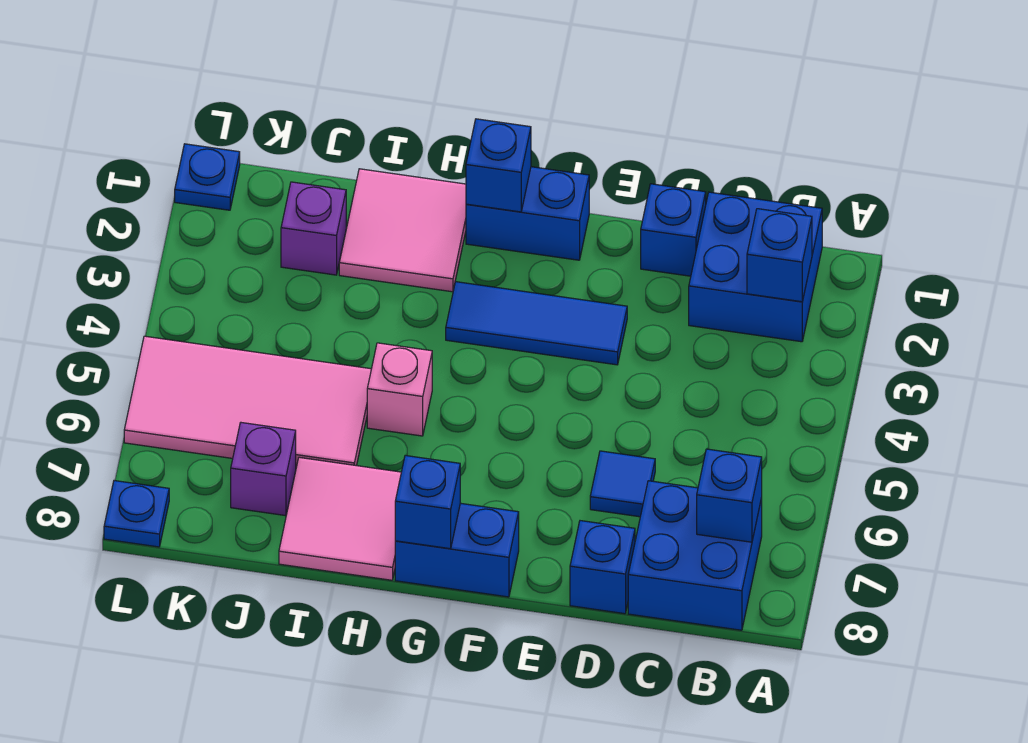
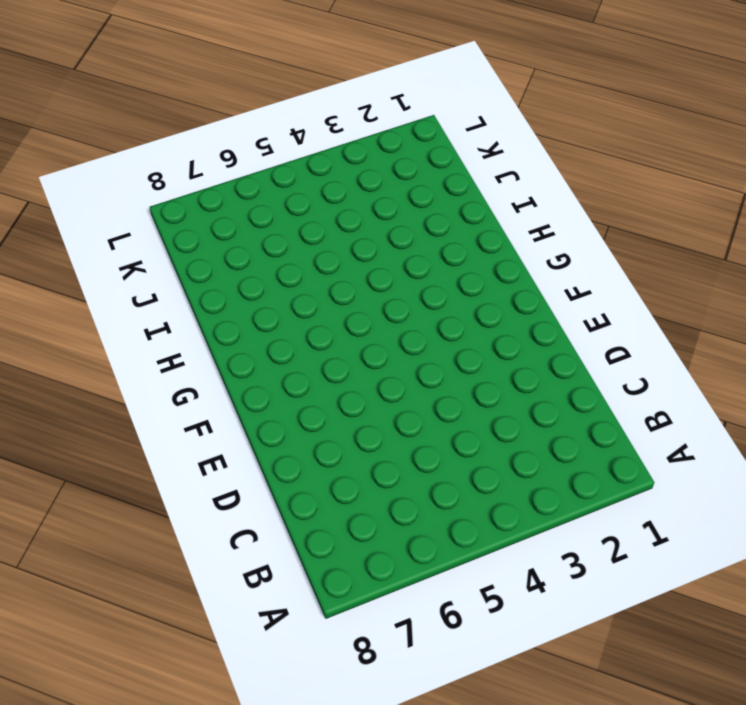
none -> blue brick B1:C2 level 1
none -> blue brick B7:C8 level 1
none -> blue brick D1 level 1

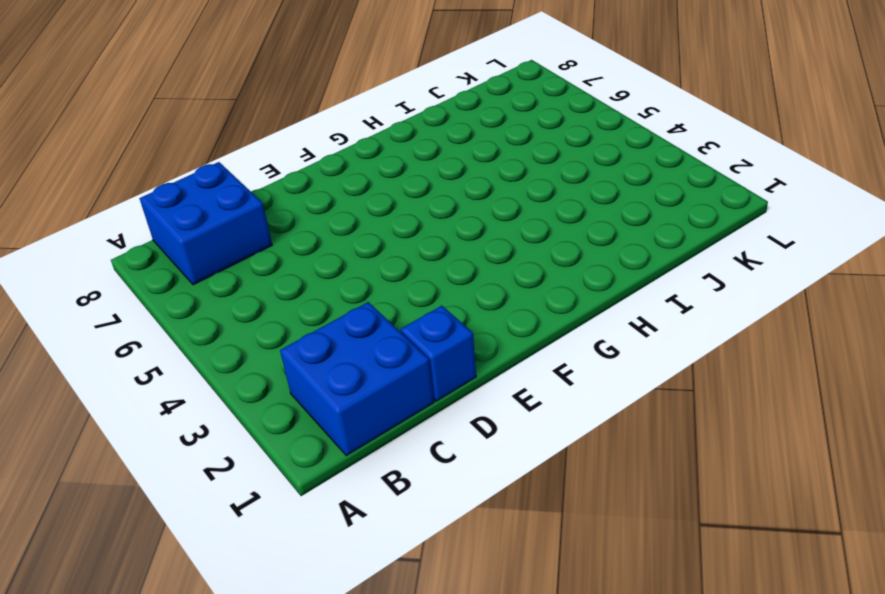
none -> blue tile D6 level 1
none -> blue brick D8 level 1
none -> blue tile E3:G3 level 1

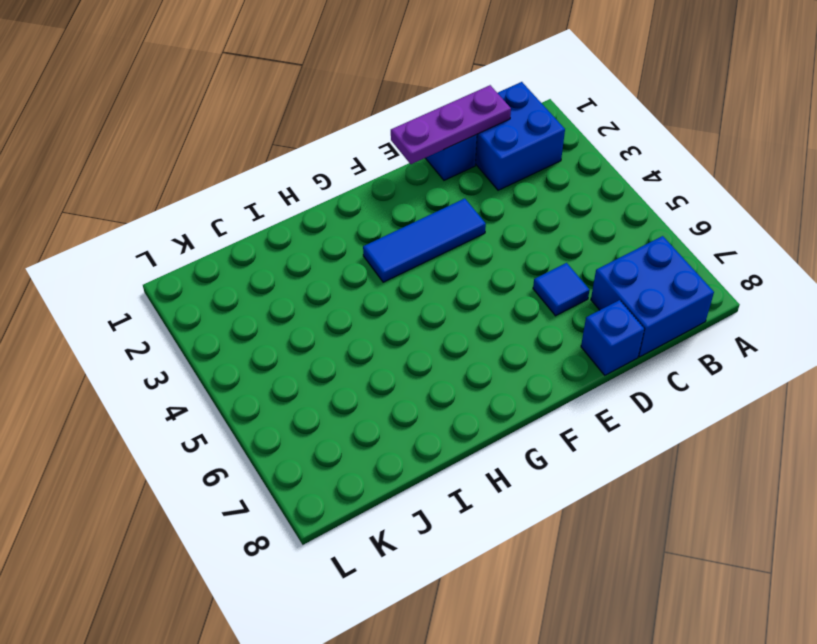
purple plate C1:E1 level 2 -> none
none -> blue brick F1:G1 level 1
none -> blue brick F8:G8 level 1
none -> pink tile H1:I2 level 1

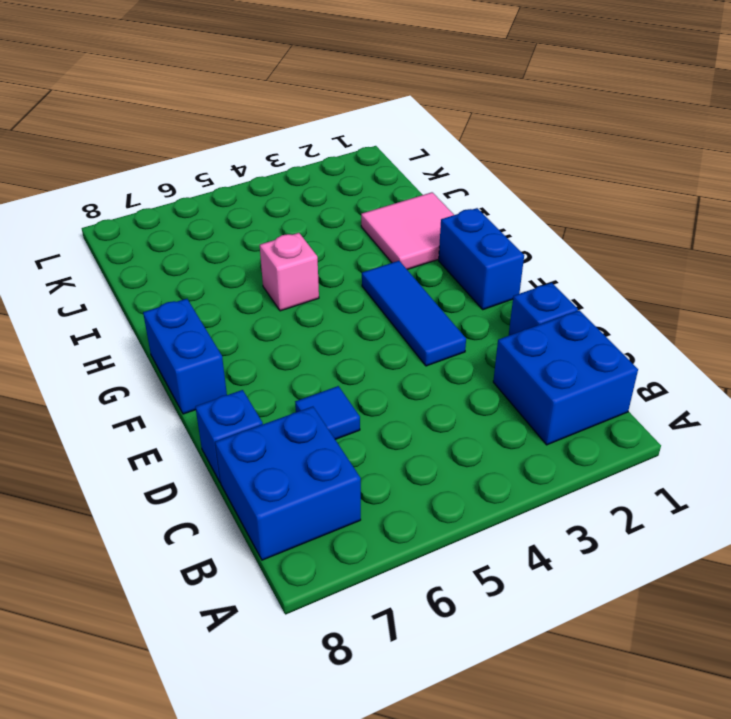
none -> pink tile H7:I8 level 1
none -> pink tile I5:L6 level 1
none -> purple brick J2 level 1

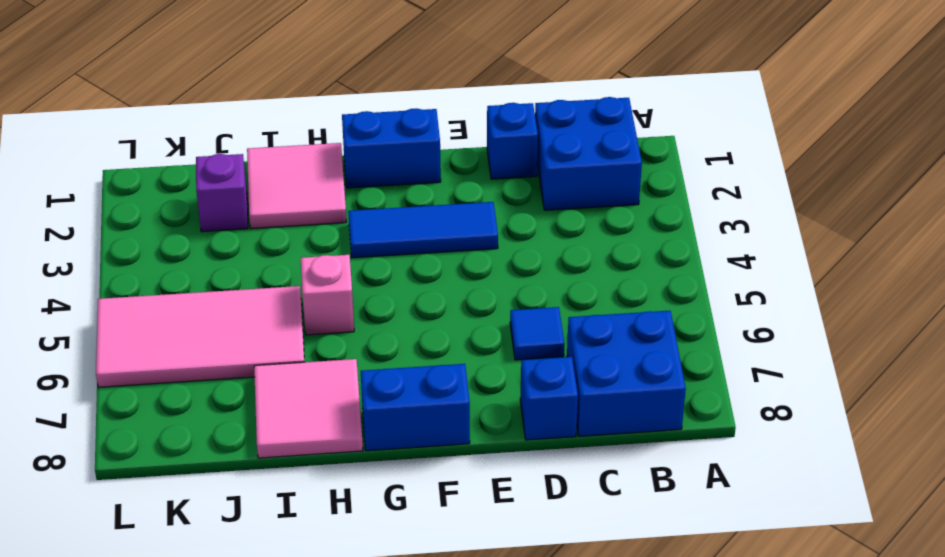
none -> purple brick J7 level 1
none -> blue plate L1 level 1
none -> blue plate L8 level 1

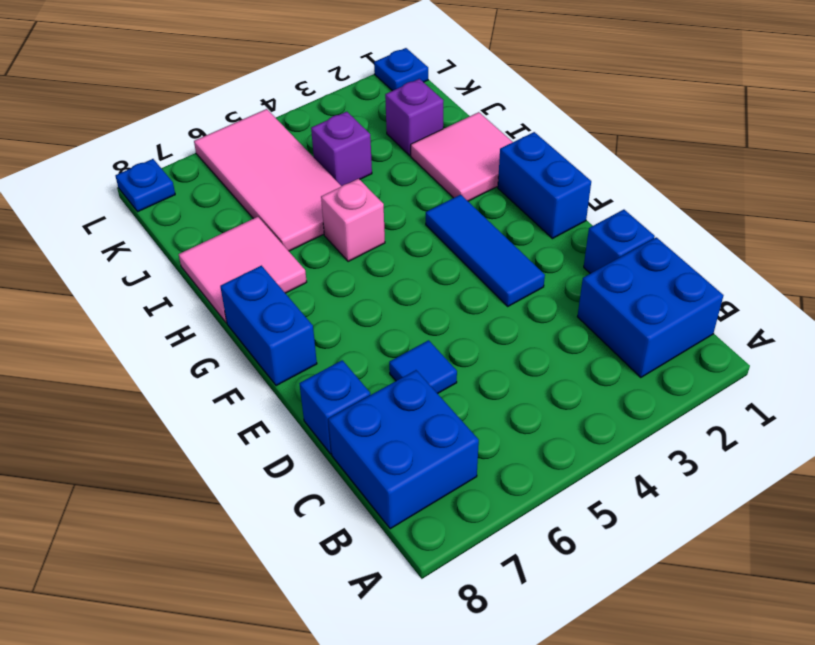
purple brick J4 level 1 -> purple brick J7 level 1
none -> blue brick B2 level 2
none -> blue brick B7 level 2
none -> blue brick G1 level 2

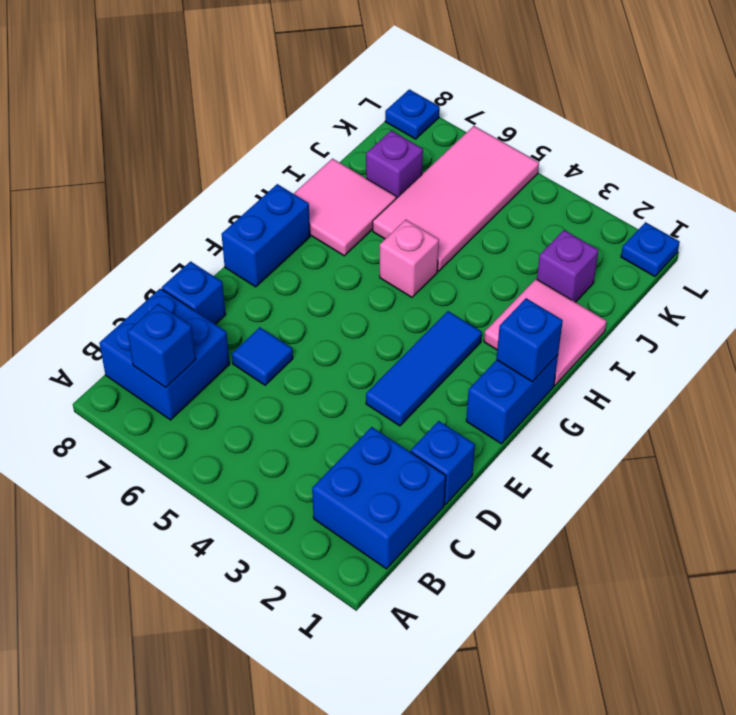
none -> blue brick B2 level 2
none -> blue brick G8 level 2

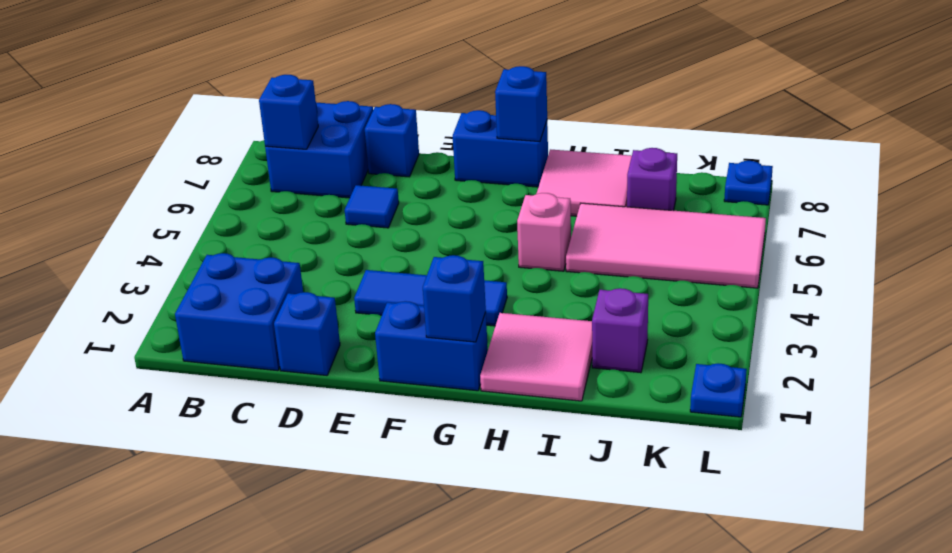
none -> blue brick B2 level 2

